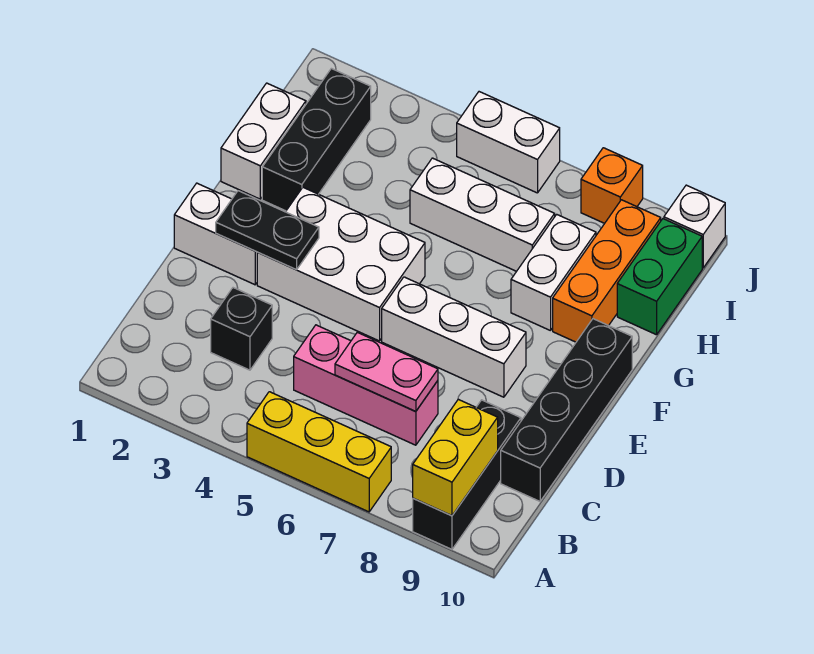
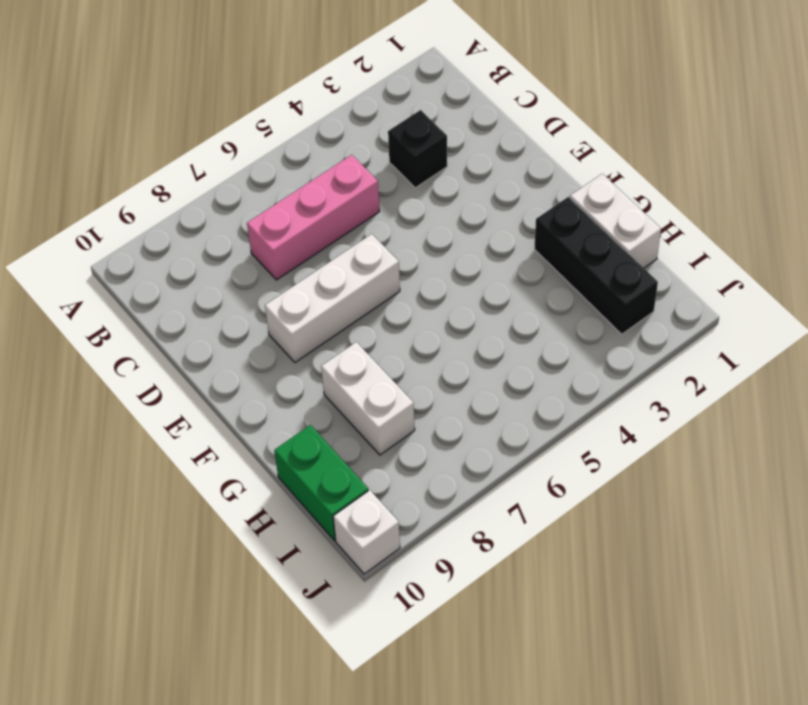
none -> yellow brick A5:A7 level 1
none -> black brick A9:C9 level 1
none -> black brick C10:F10 level 1

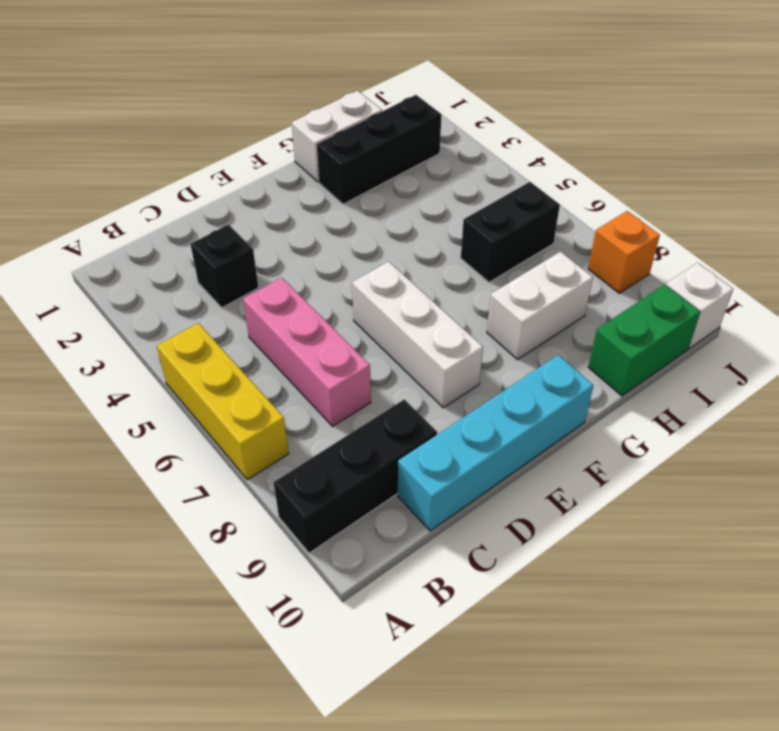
cyan brick C10:F10 level 1 -> black brick C10:F10 level 1
black brick H6:I6 level 1 -> white brick H5:H7 level 1
none -> white brick E1:E2 level 1
none -> white brick E3:F5 level 1
none -> orange brick G9:I9 level 1

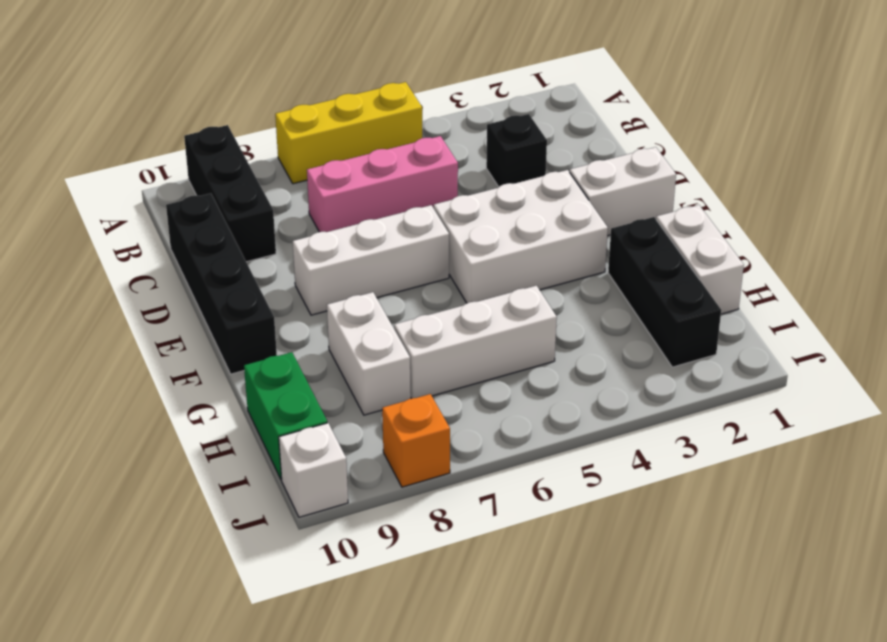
none -> orange brick G9:I9 level 1
none -> white brick J5:J6 level 1
none -> yellow brick A9:B9 level 2

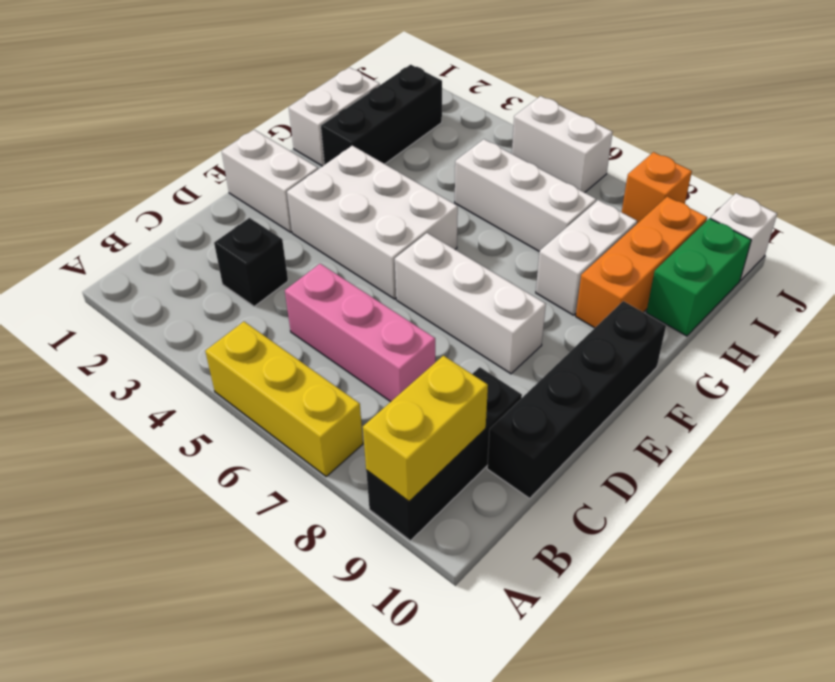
none -> pink plate C6:C7 level 2
none -> black plate E2:E3 level 2

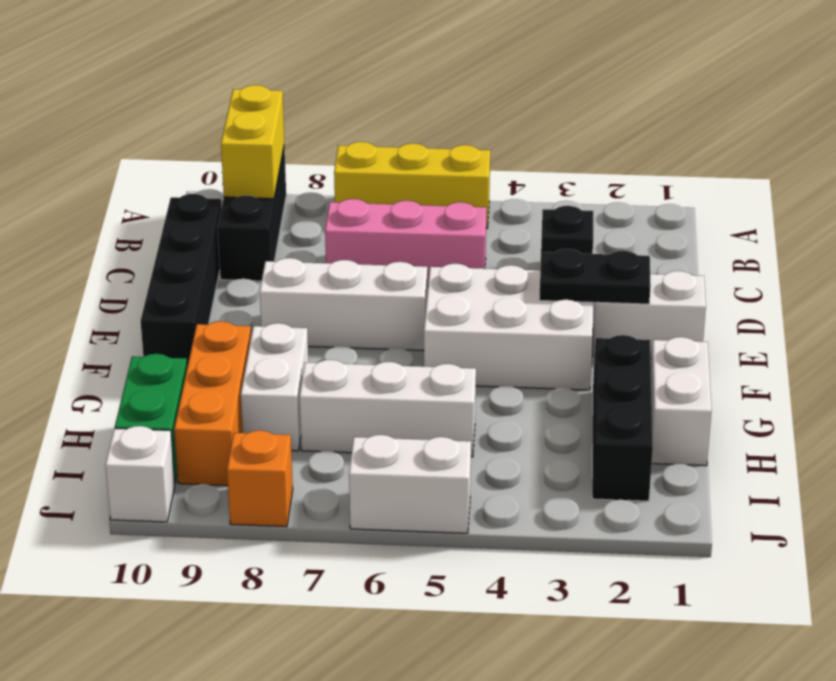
none -> pink plate C6:C7 level 2

